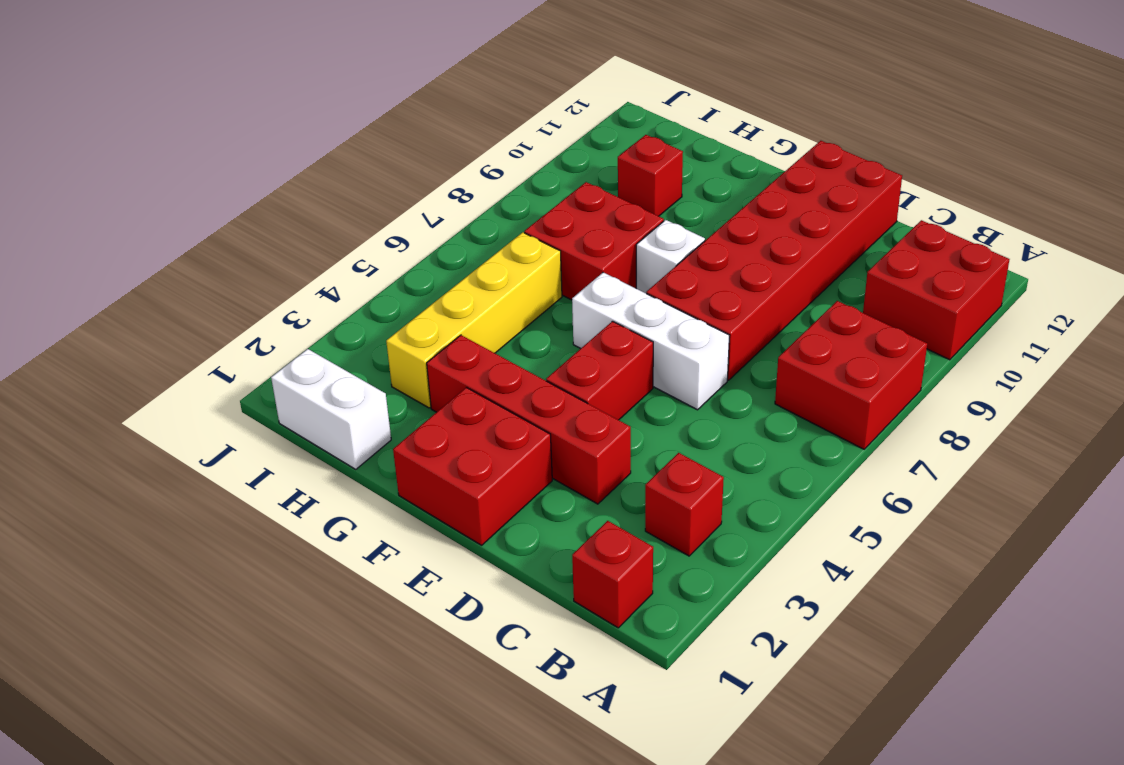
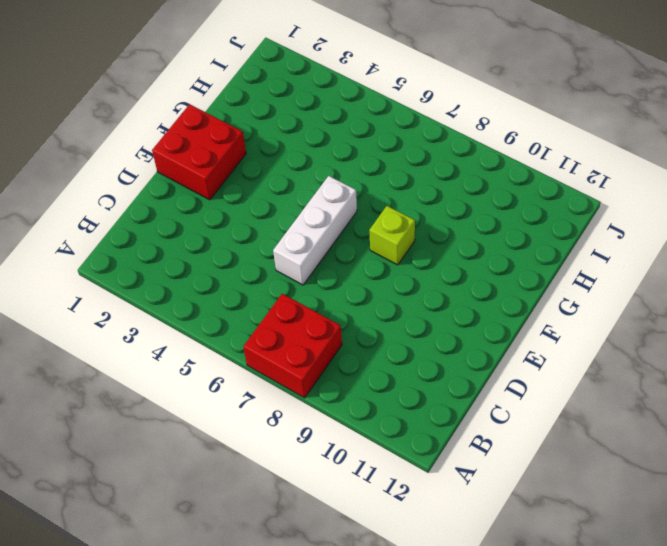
lime brick F8 level 1 -> white brick F8 level 1
none -> red brick A10:B11 level 1
none -> red brick B1 level 1
none -> red brick B3 level 1

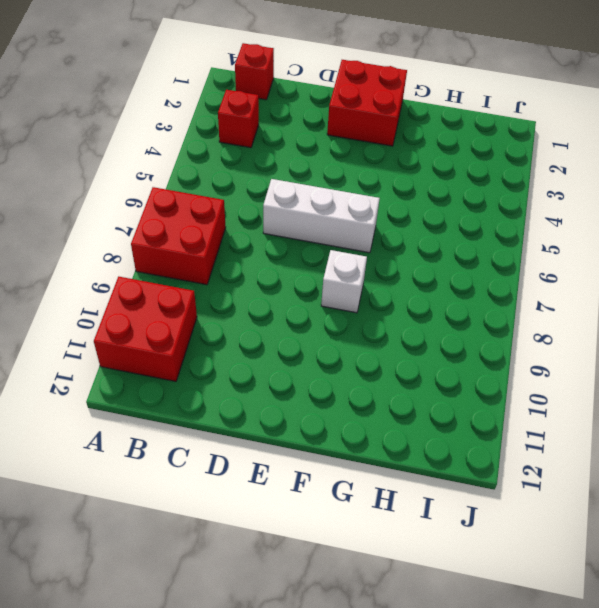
none -> red brick D3:G3 level 1
none -> red brick D7:E12 level 1
none -> red brick E4:E5 level 1

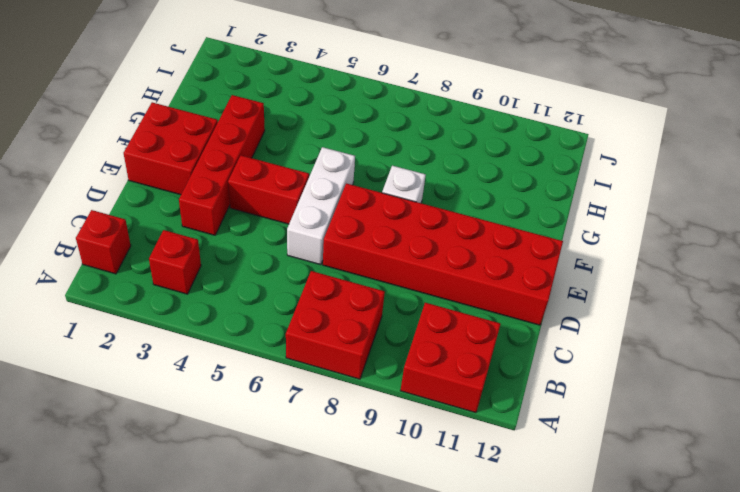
none -> red brick G7:H8 level 1
none -> white brick H1:I1 level 1
none -> yellow brick H3:H6 level 1

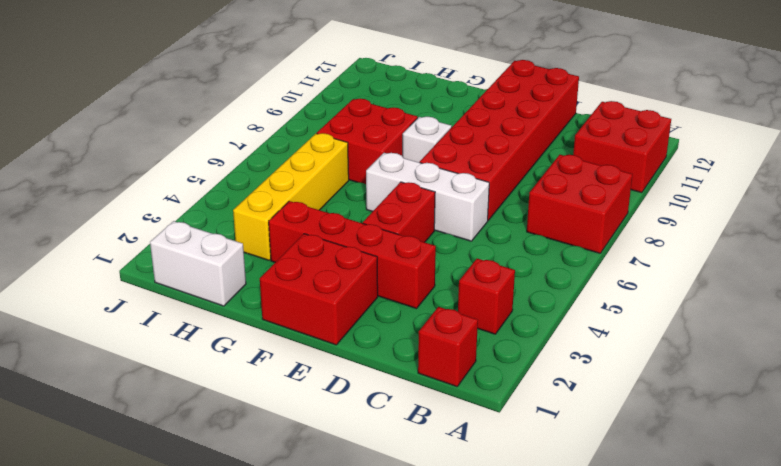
none -> red brick H10 level 1

